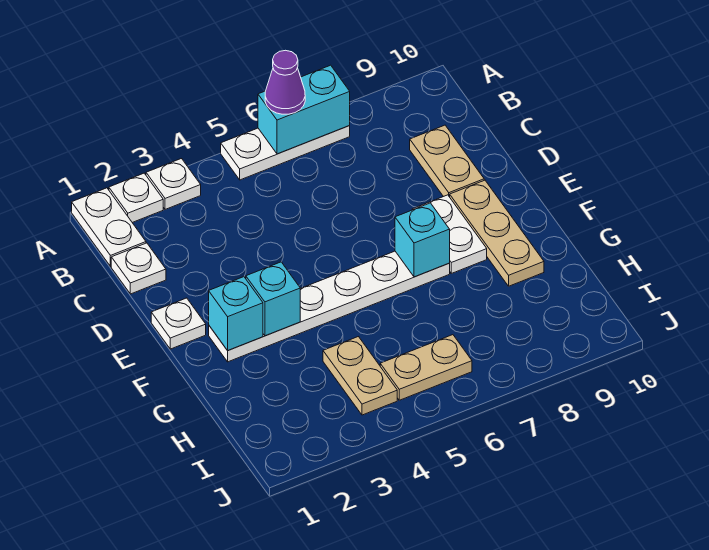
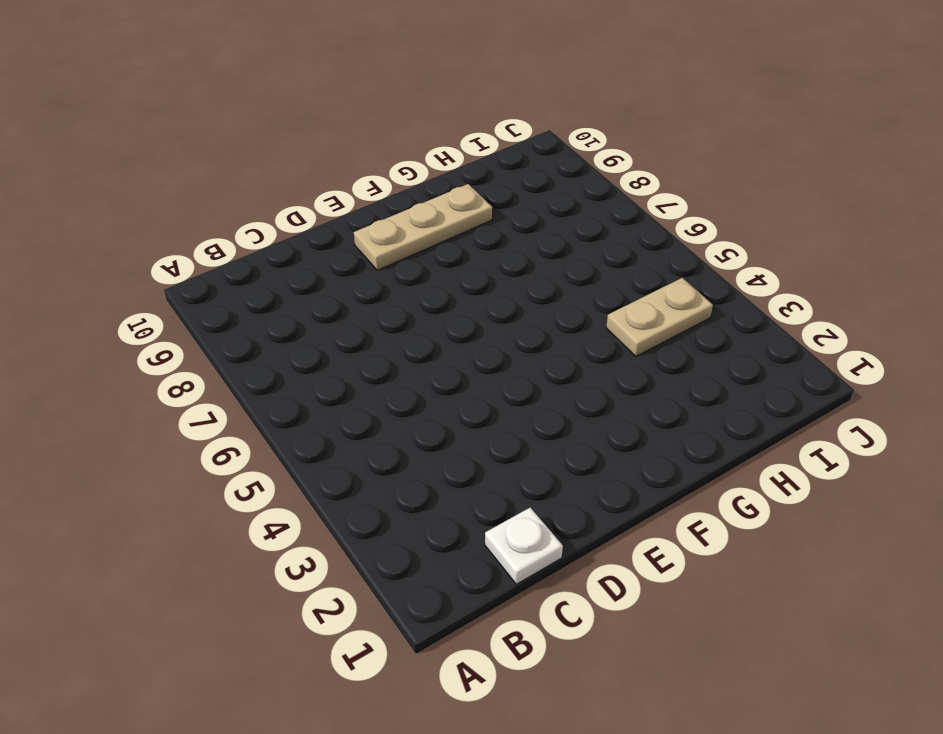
none -> white plate A1:B1 level 1
none -> white plate A2 level 1
none -> white plate A3 level 1

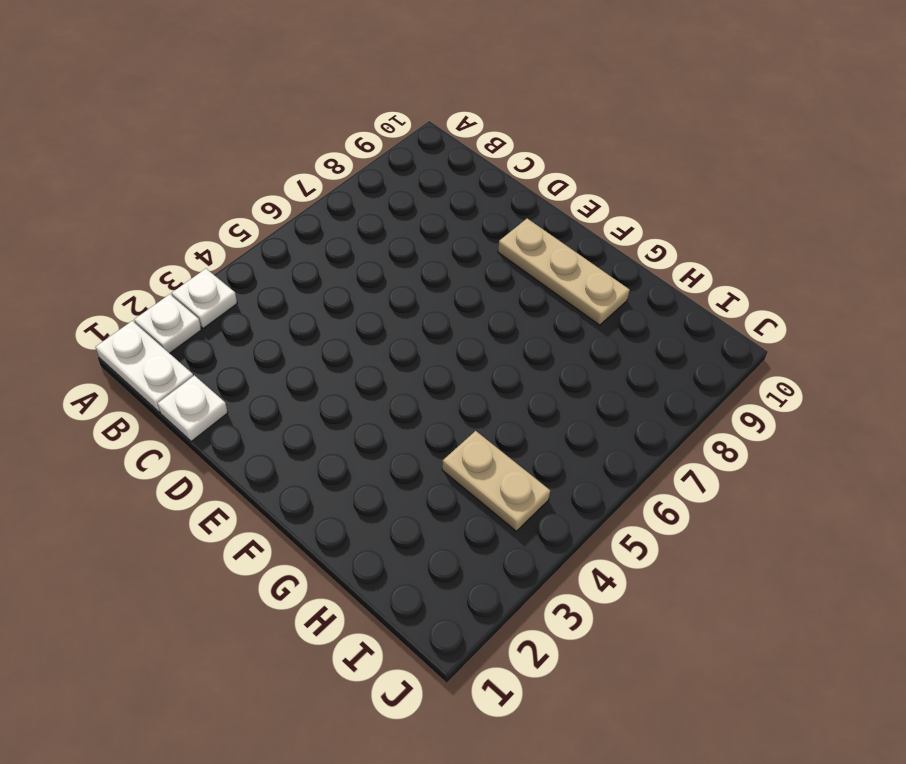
none -> white plate A5:A7 level 1
none -> tan plate C9:D9 level 1
none -> white plate E1 level 1

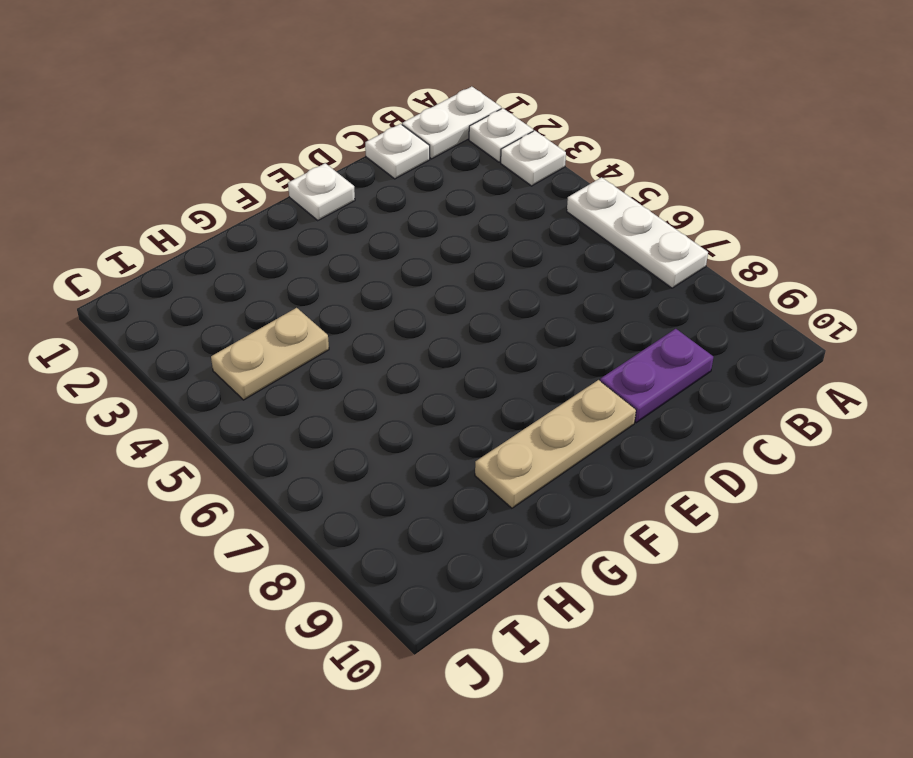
purple plate C9:D9 level 1 -> tan plate C9:D9 level 1
none -> white plate E8:F8 level 1
none -> white plate F2:F7 level 1
none -> tan plate I5:I6 level 1

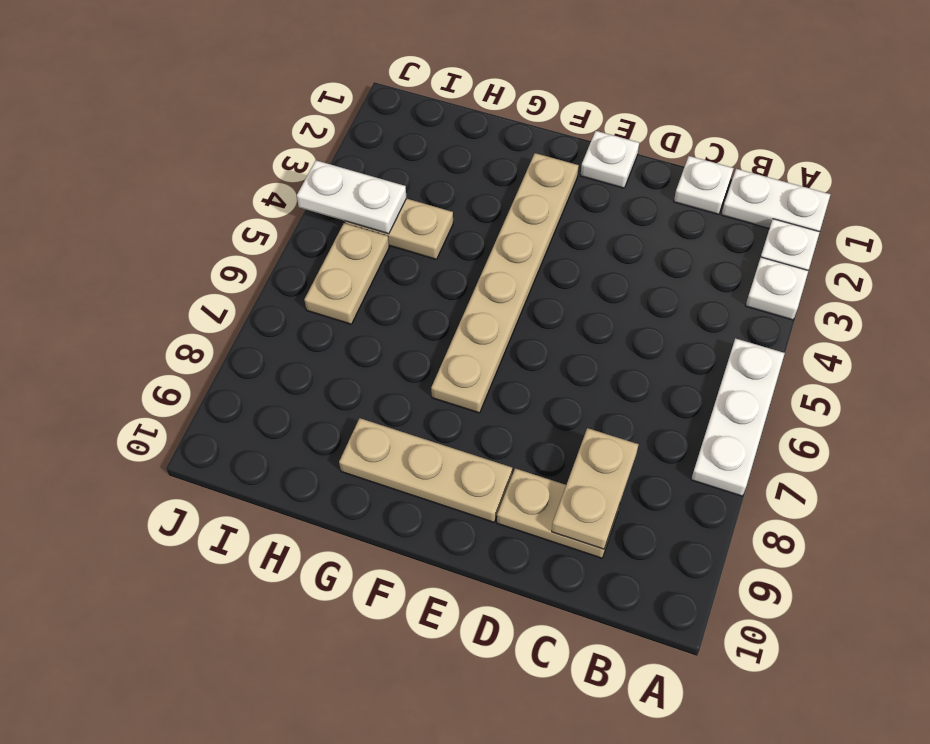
tan plate C8:C9 level 2 -> none
tan plate F2:F7 level 1 -> white plate F2:F7 level 1
white plate I4:J4 level 2 -> white plate E8:F8 level 1
none -> cyan brick A6:A7 level 2
none -> cyan brick F2 level 2
none -> cyan brick F3 level 2

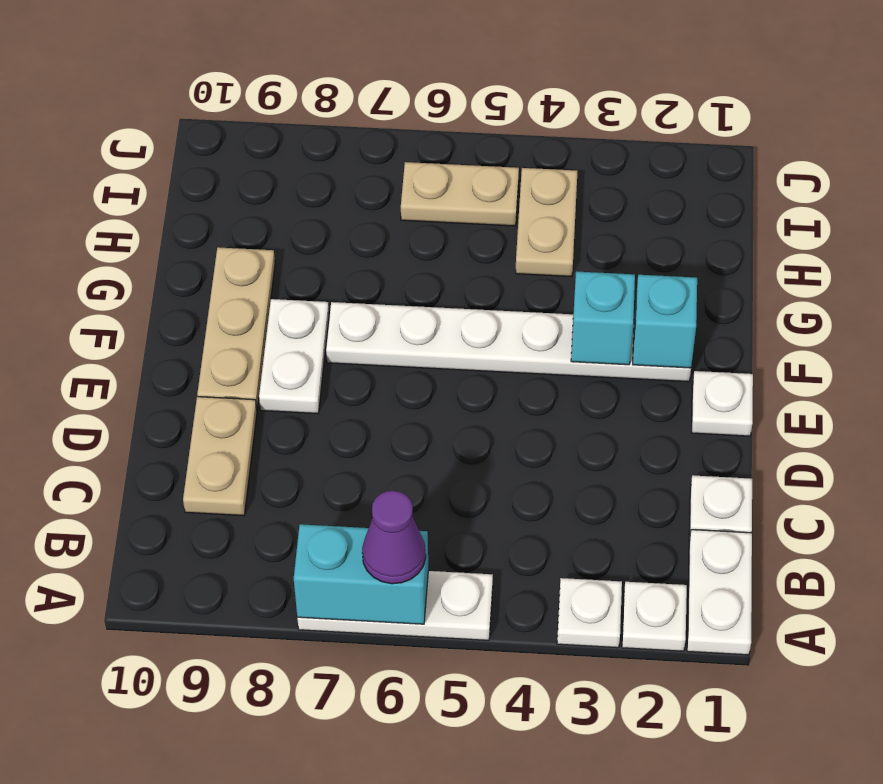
none -> cyan brick F7 level 2

